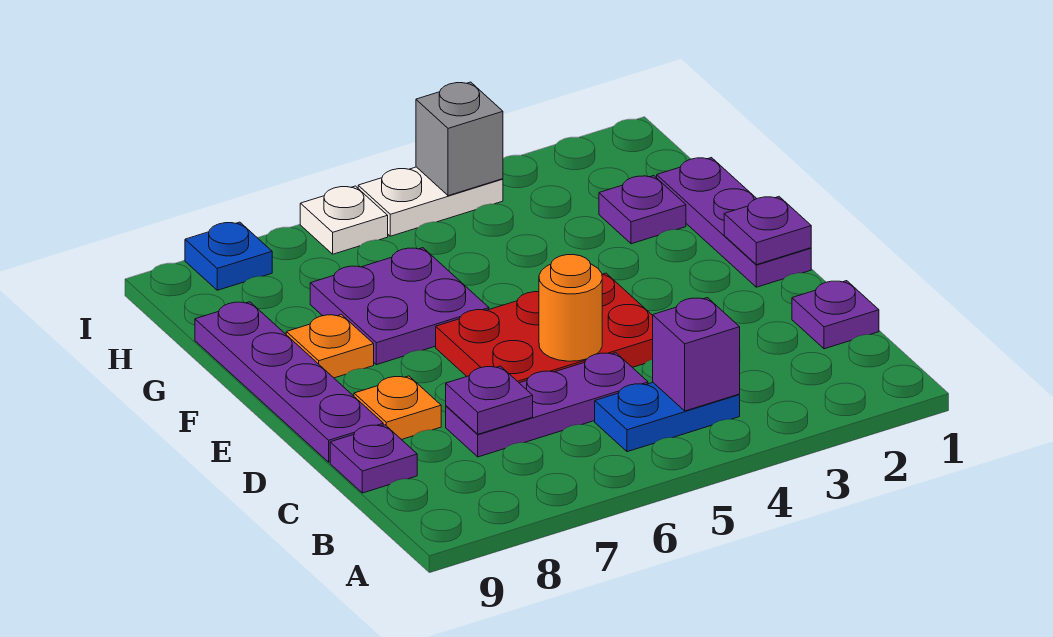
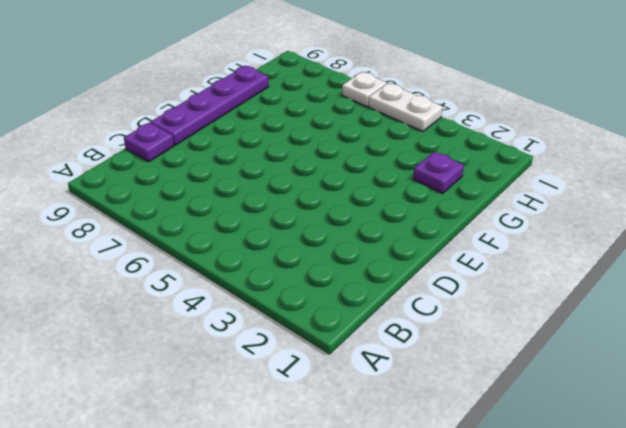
none -> blue plate B4:B5 level 1
none -> purple plate C1 level 1
none -> purple plate C5:C7 level 1

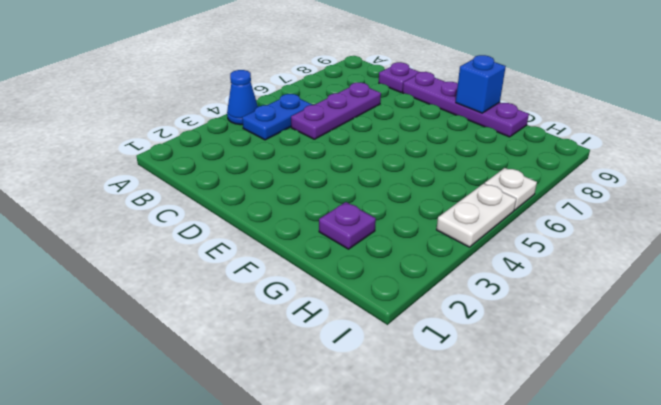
blue cone A4 level 1 -> none
blue brick F9 level 2 -> none
none -> purple plate C1 level 1
none -> red plate D4:E6 level 1
none -> orange plate D8 level 1

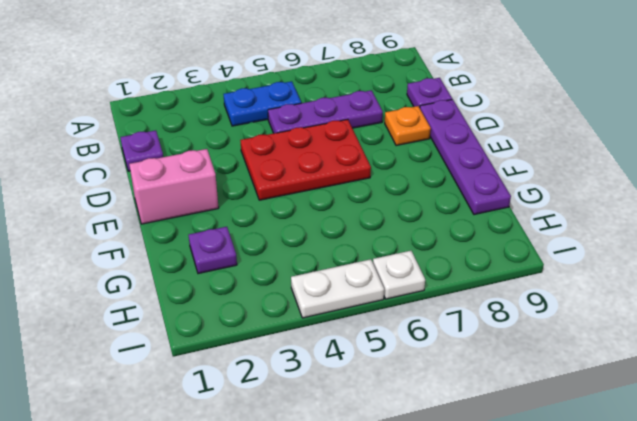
pink brick E1:E2 level 1 -> purple plate E1:G1 level 1
none -> purple plate F6:G7 level 1
none -> orange plate F8 level 1
none -> blue plate I8 level 1

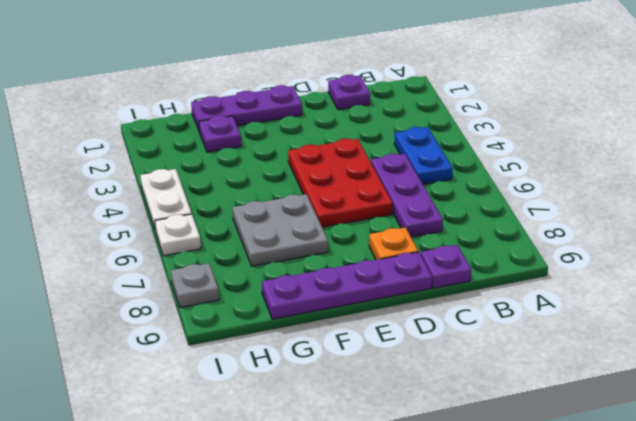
grey plate F6:G7 level 1 -> purple plate F6:G7 level 1
grey plate I8 level 1 -> blue plate I8 level 1
none -> orange plate F8 level 1
none -> purple brick B4 level 2
none -> purple plate C7 level 2

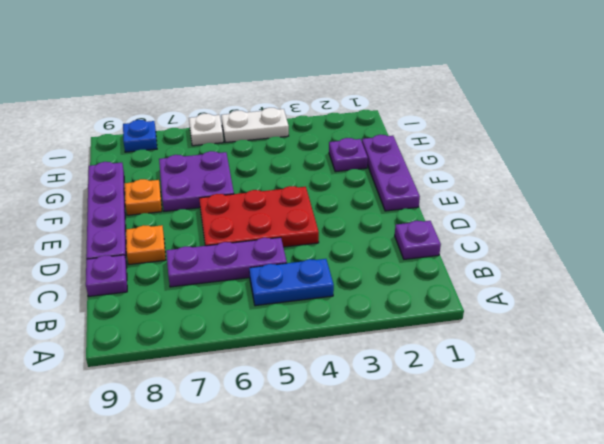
none -> purple brick B4 level 2
none -> purple plate C7 level 2
none -> orange round brick D5 level 2

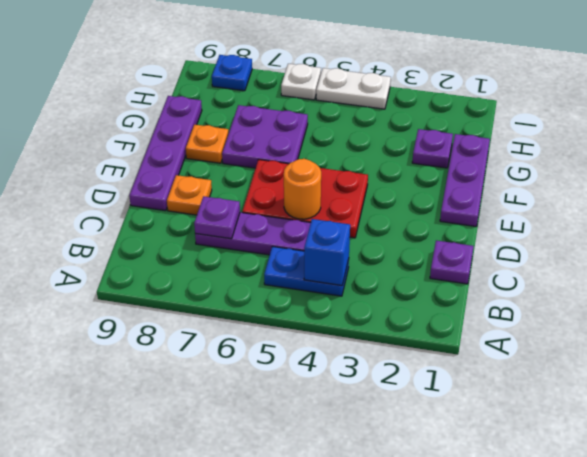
blue brick B4 level 2 -> purple brick B4 level 2
none -> purple plate C9 level 1
none -> purple plate E1 level 2
none -> grey brick I4 level 2

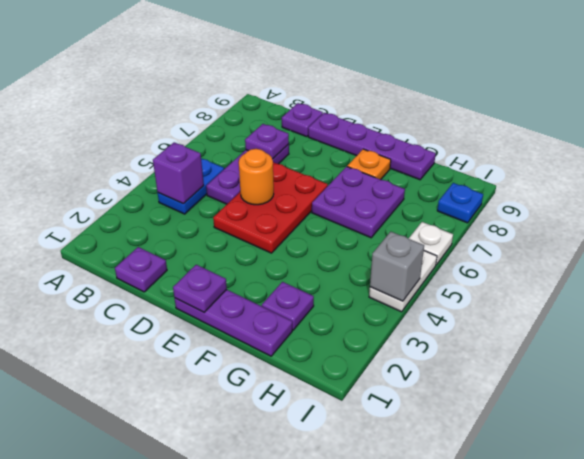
none -> orange plate D8 level 1

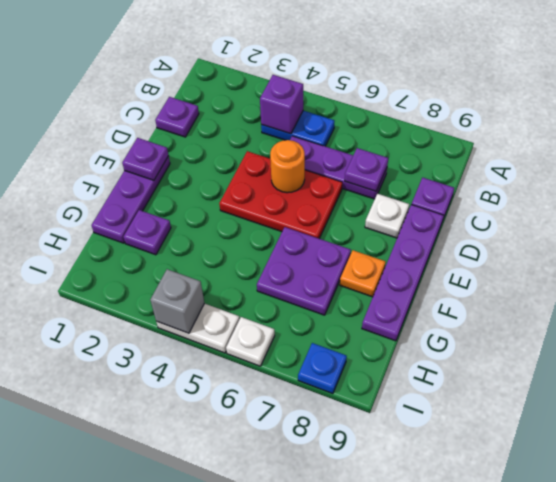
white plate D8 level 1 -> orange plate D8 level 1

